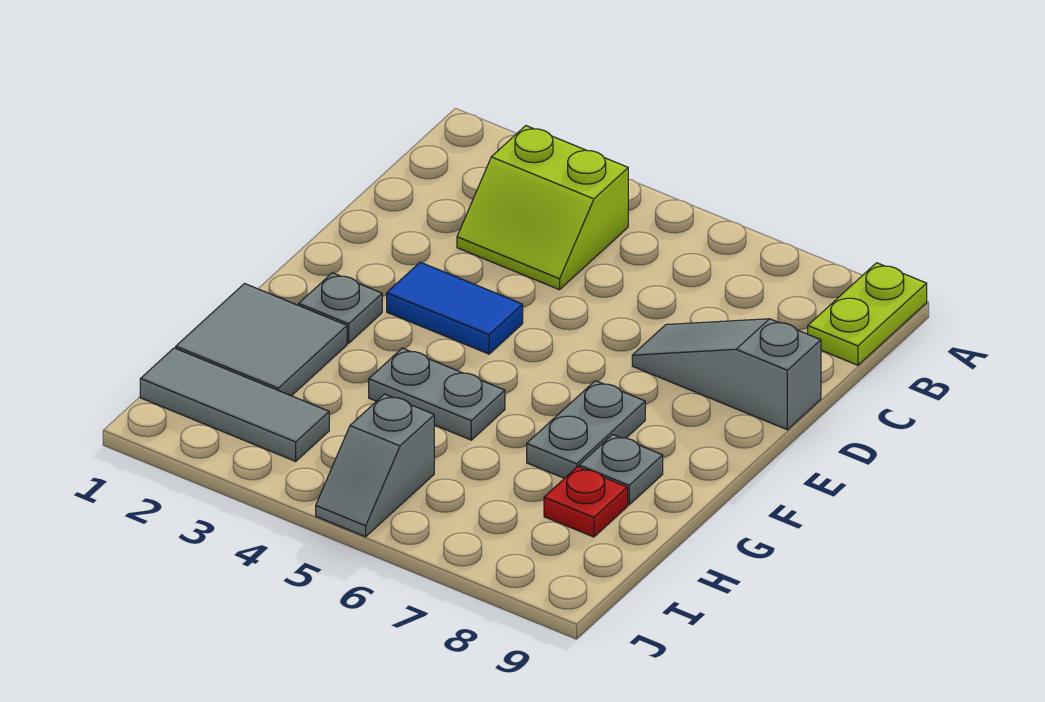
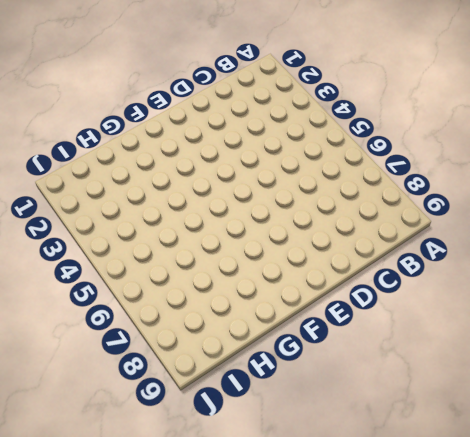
none -> lime plate A9:B9 level 1
none -> lime slope B3:C4 level 1 top B
none -> grey slope D7:D9 level 1 top 9

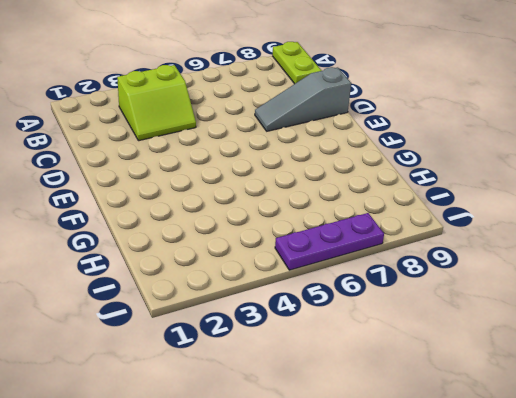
purple plate J5:J7 level 1 -> grey slope I5:J5 level 1 top I
none -> blue tile E3:E4 level 1
none -> grey plate F2 level 1
none -> grey plate F7:G7 level 1

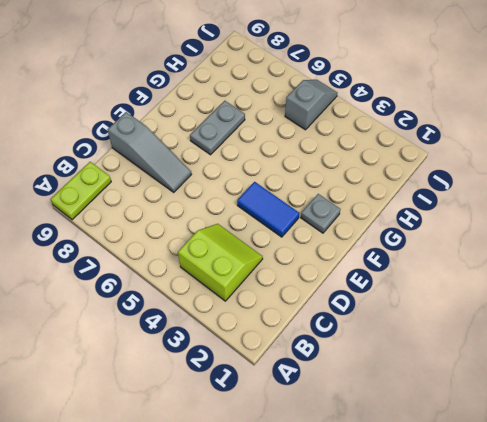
none -> grey tile G1:H2 level 1
none -> grey plate G4:G5 level 1
none -> grey plate G8 level 1

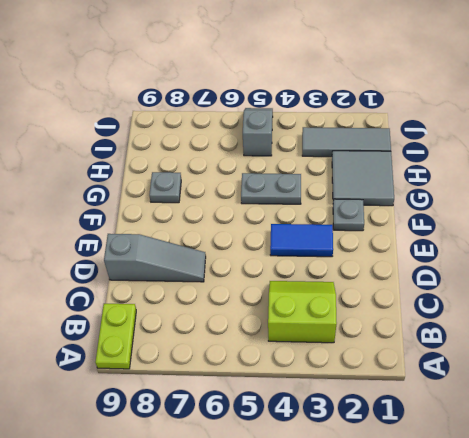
none -> grey plate F7:G7 level 1
none -> red plate H8 level 1

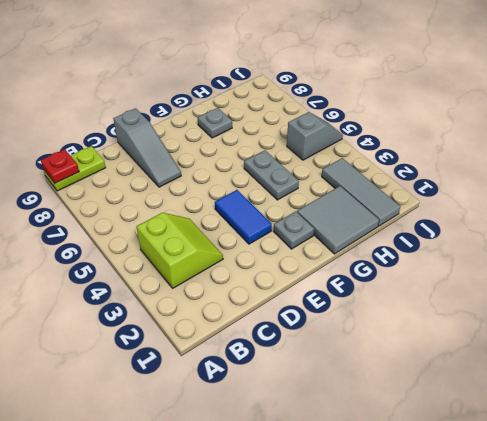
red plate A9 level 2 -> red plate H8 level 1
none -> grey plate F7:G7 level 1

